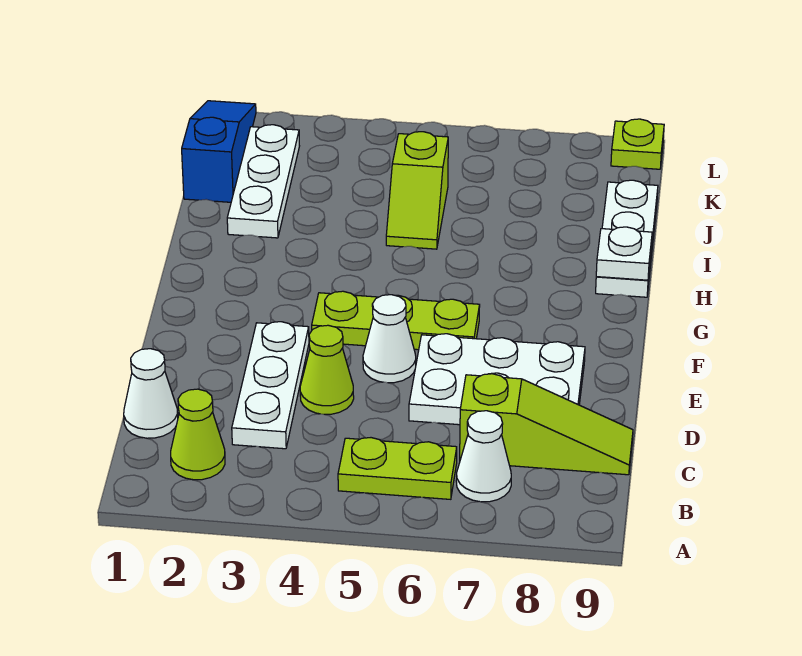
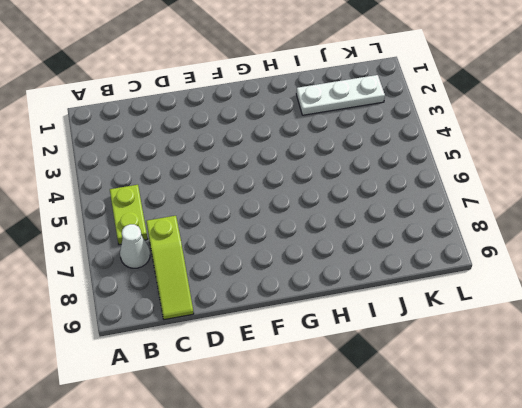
none -> lime cone B2 level 1
none -> white cone C1 level 1
none -> white plate C3:E3 level 1

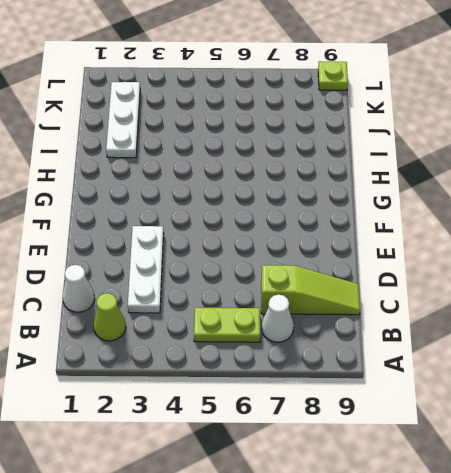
none -> lime cone D4 level 1
none -> white plate D6:E8 level 1
none -> white cone E5 level 1

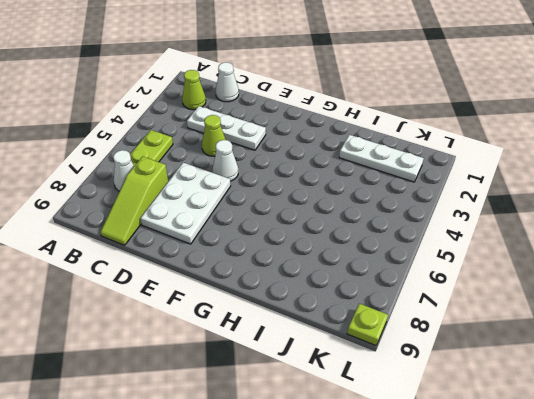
none -> lime plate F4:F6 level 1
none -> white plate H9:J9 level 1
none -> lime slope I5:J5 level 1 top J

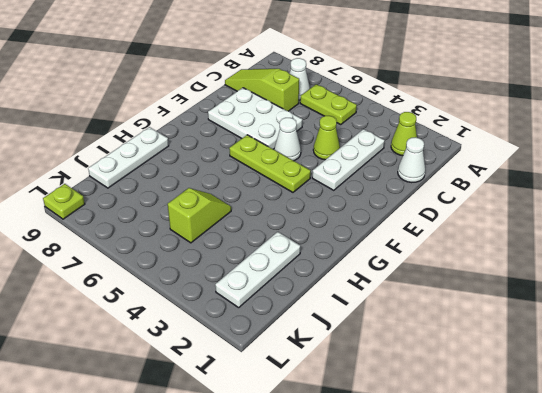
none -> blue slope J1:L1 level 1 top J
none -> white plate H9 level 2

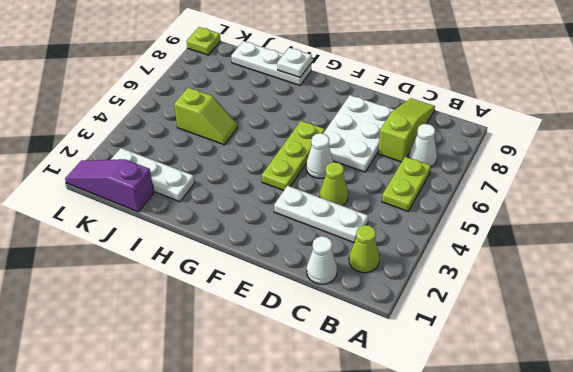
purple slope J1:L1 level 1 top J -> blue slope J1:L1 level 1 top J

